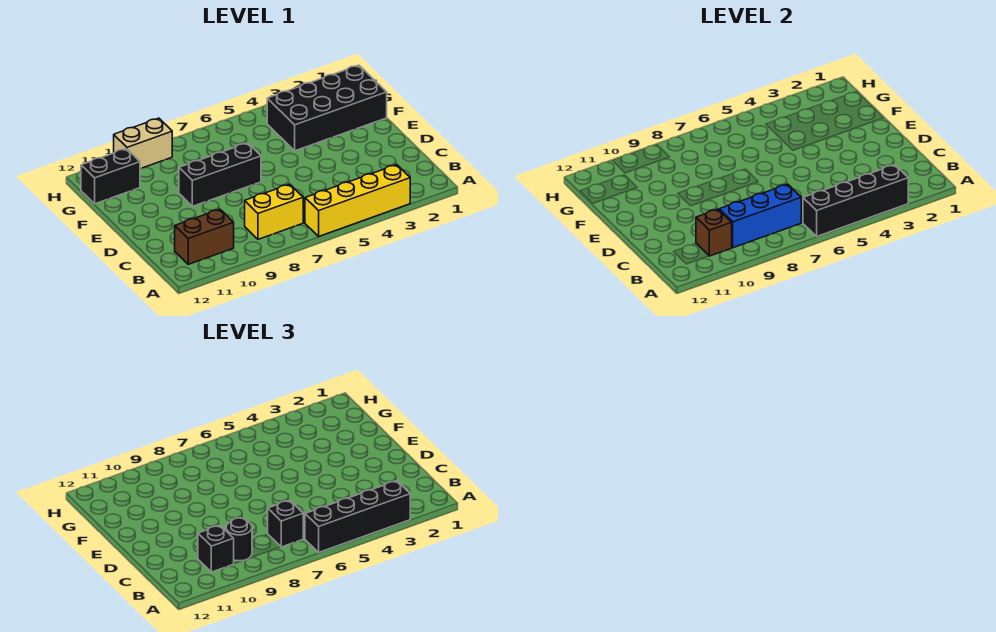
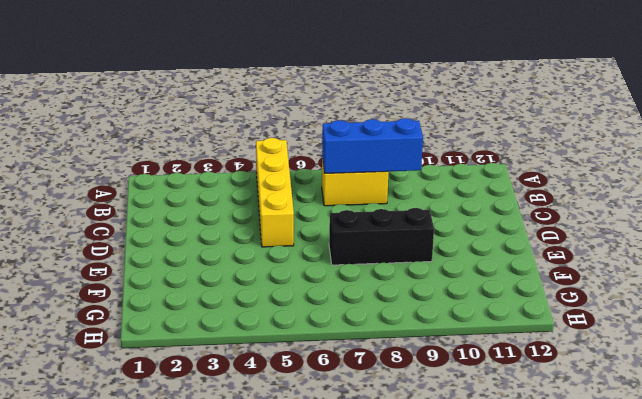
yellow brick A5:D5 level 1 -> yellow brick A3:A6 level 1
none -> brown brick B10:B11 level 1
none -> black brick F1:G4 level 1
none -> black brick G11:G12 level 1

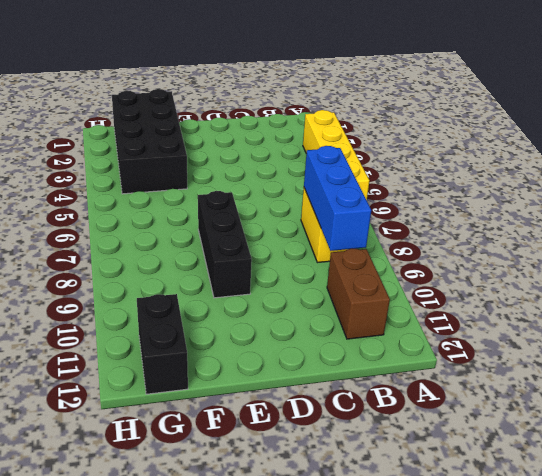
none -> tan brick H9:H10 level 1
none -> black brick A3:A6 level 2
none -> brown brick B10 level 2

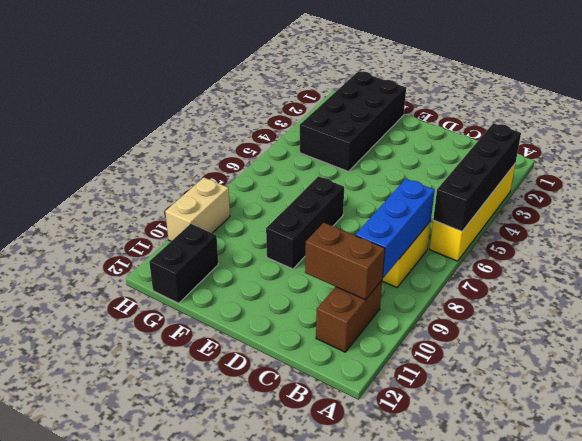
brown brick B10:C10 level 2 -> brown brick B10 level 2
none -> black brick A3:A6 level 3
none -> black brick B7 level 3
none -> black round brick B9 level 3

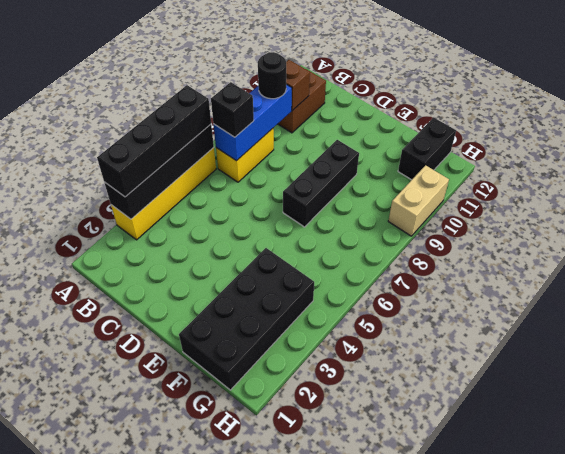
none -> black brick B10 level 3

